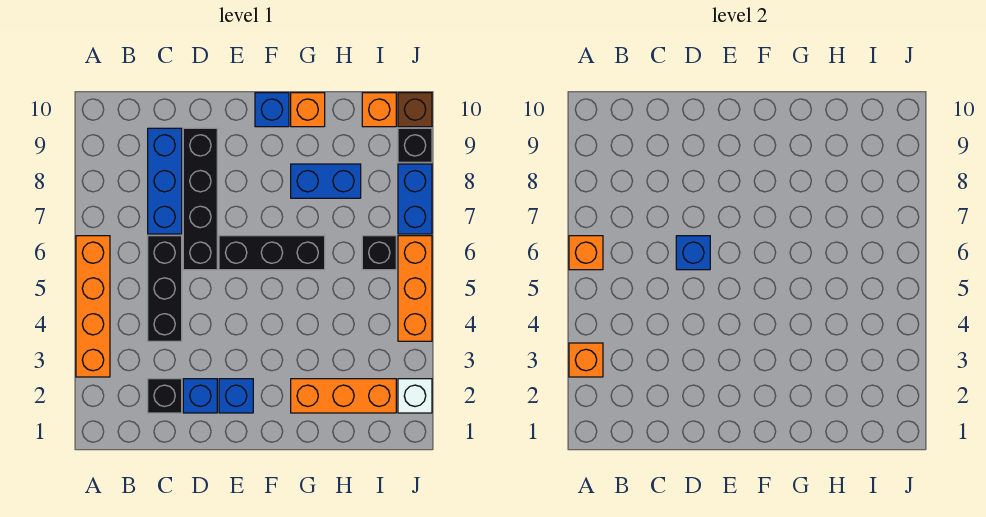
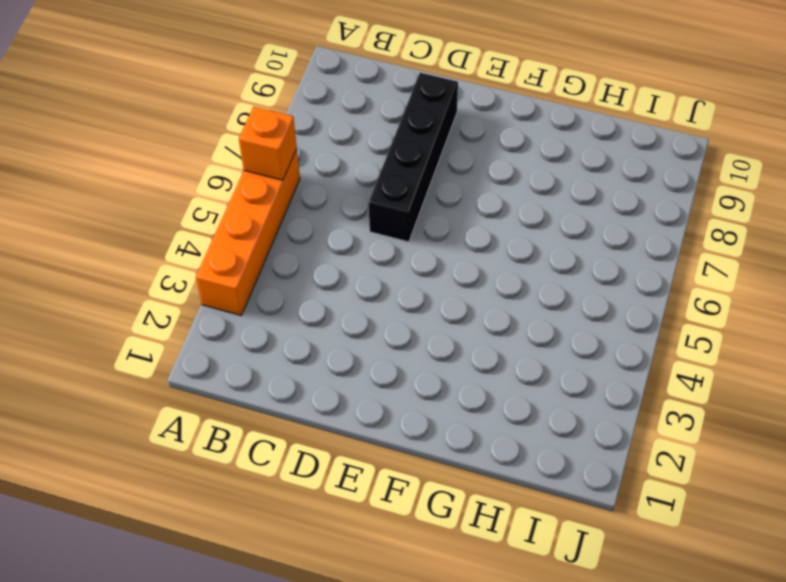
none -> black brick C2 level 1
none -> black brick C4:C6 level 1
none -> blue brick C7:C9 level 1

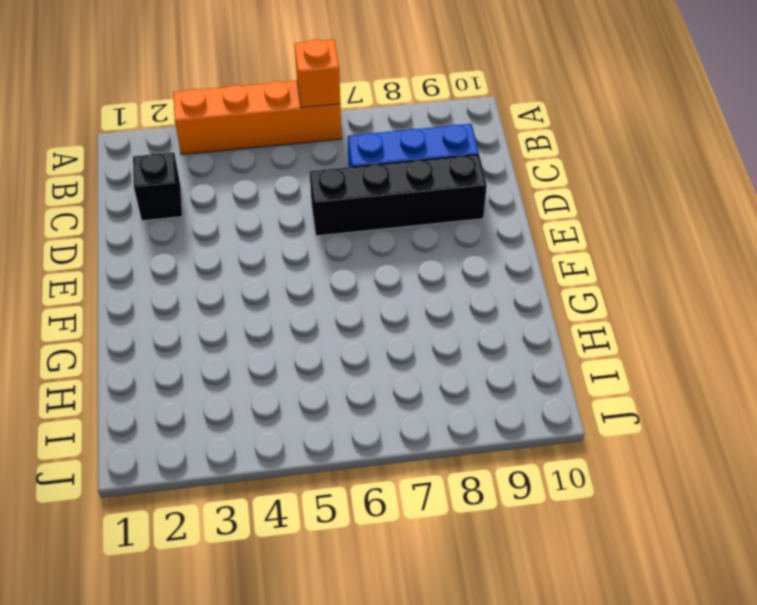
none -> black brick C4:C6 level 1
none -> blue brick D2 level 1
none -> blue brick E2 level 1

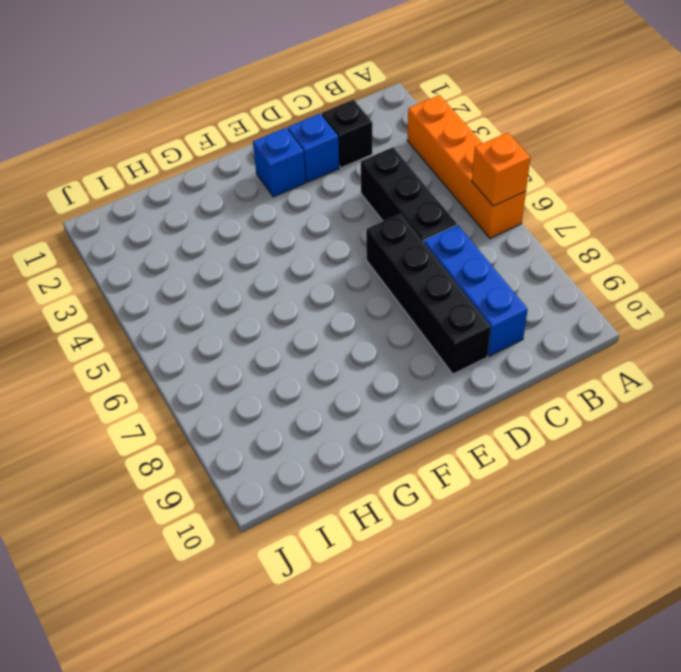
none -> black brick E6:G6 level 1
none -> blue brick F10 level 1
none -> orange brick G2:I2 level 1

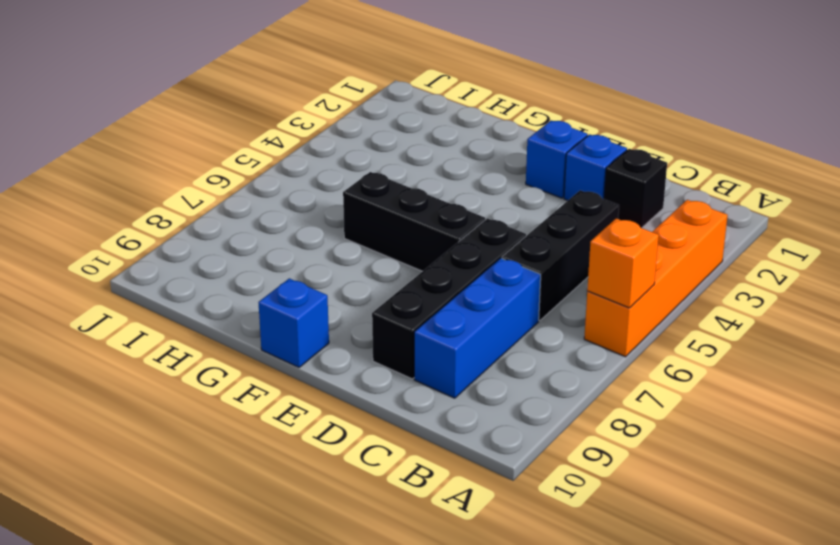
none -> orange brick G2:I2 level 1
none -> blue brick G8:H8 level 1
none -> orange brick G10 level 1

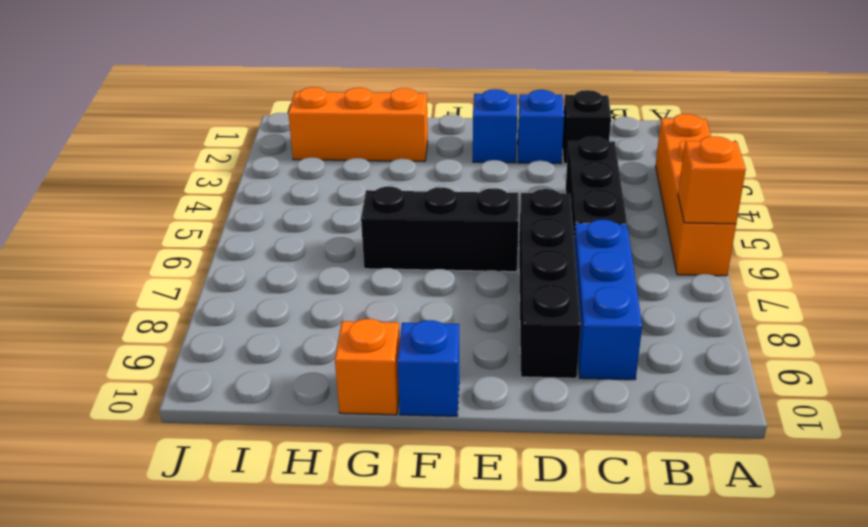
none -> blue brick G8:H8 level 1
none -> black brick I6 level 1
none -> orange brick I10 level 1

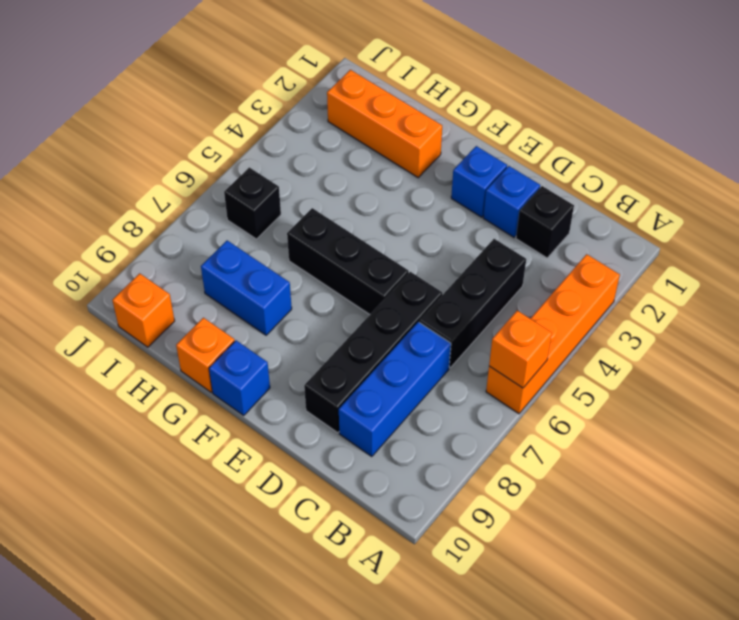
none -> white brick J2 level 1
none -> orange brick J4:J6 level 1
none -> blue brick J7:J8 level 1

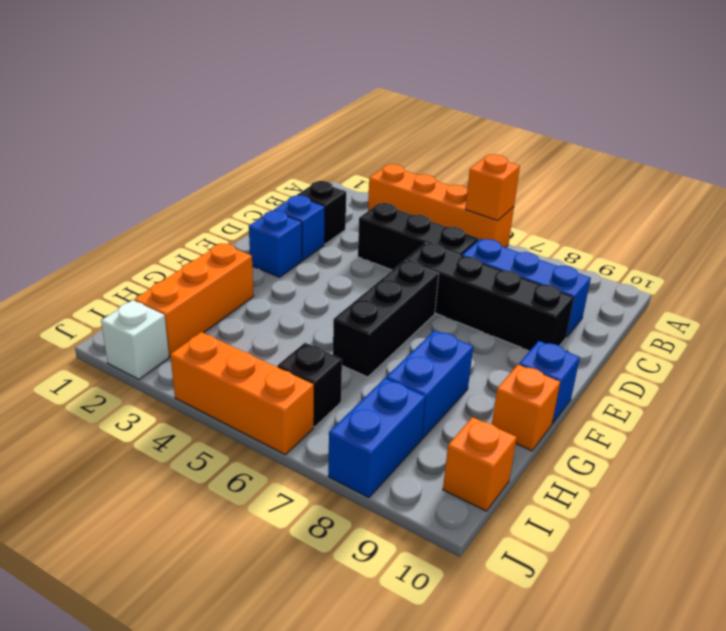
blue brick I8:J8 level 1 -> blue brick J7:J8 level 1
none -> black brick J9 level 1
none -> brown brick J10 level 1
none -> orange brick A3 level 2

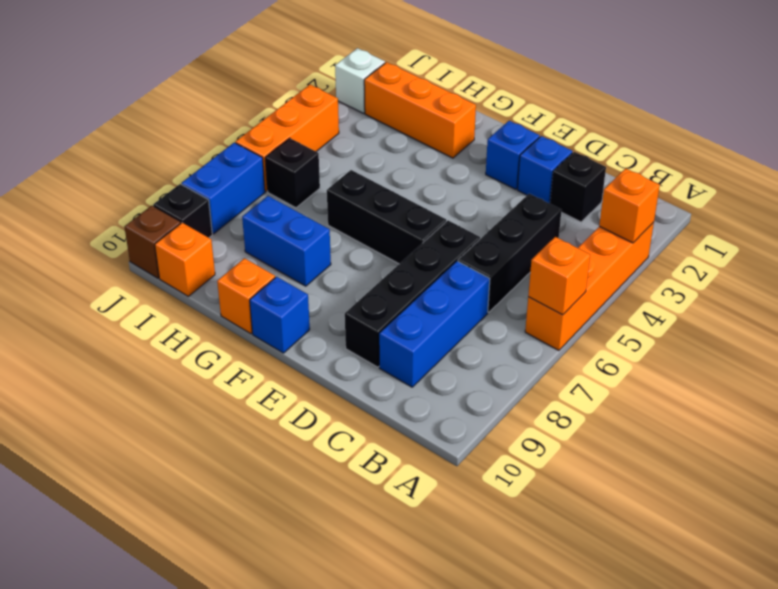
none -> blue brick D6 level 2

